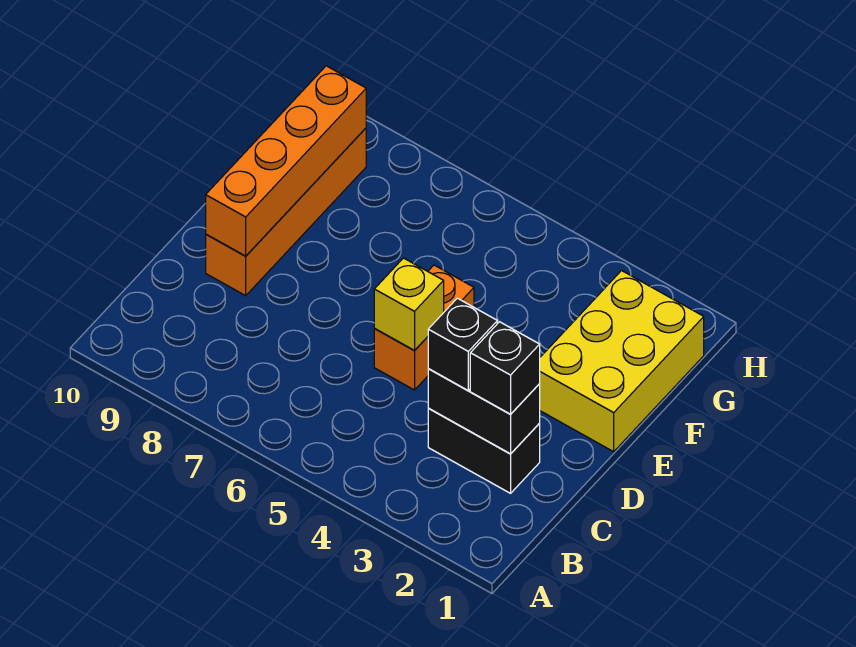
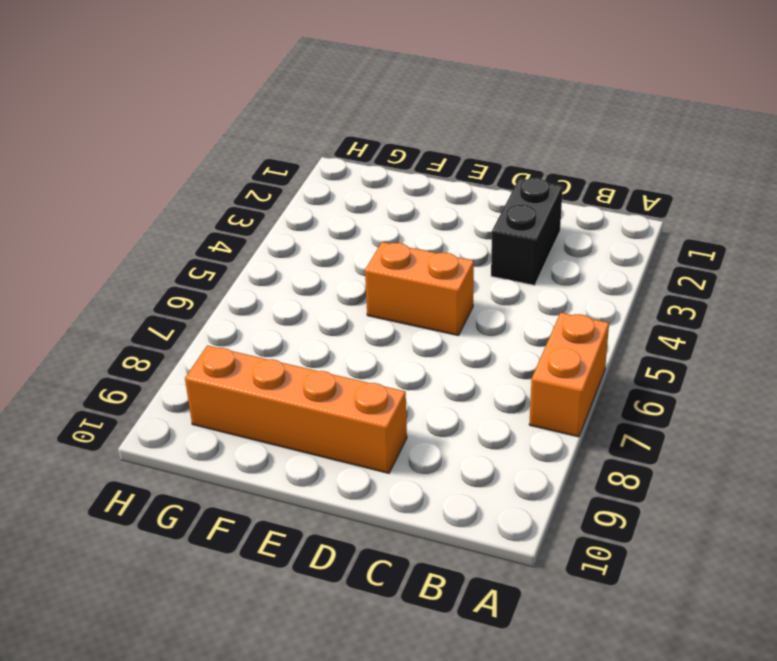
orange brick A6:A7 level 1 -> none
none -> yellow brick E1:G2 level 1
none -> black brick C2:C3 level 2

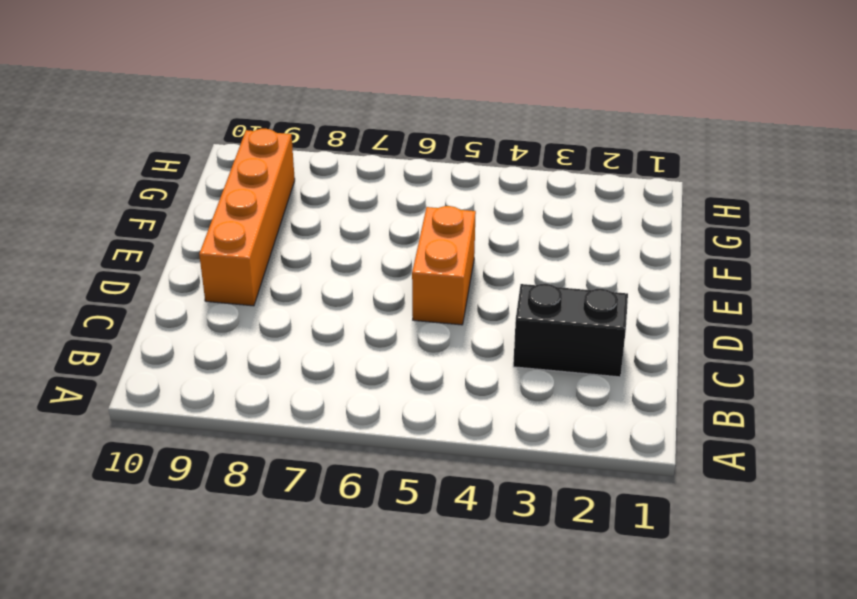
none -> yellow brick E1:G2 level 1
none -> black brick C2:C3 level 2

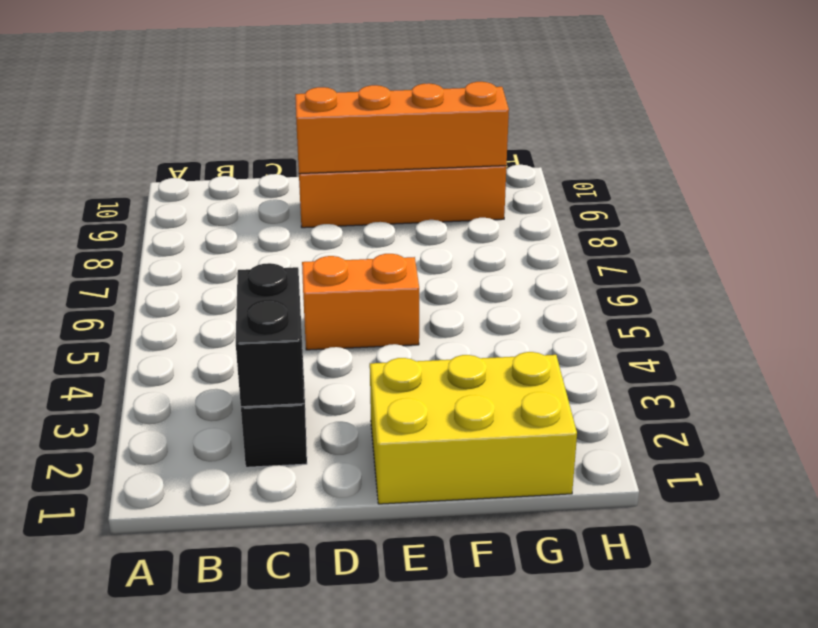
none -> yellow brick D5 level 2
none -> black brick C2 level 3

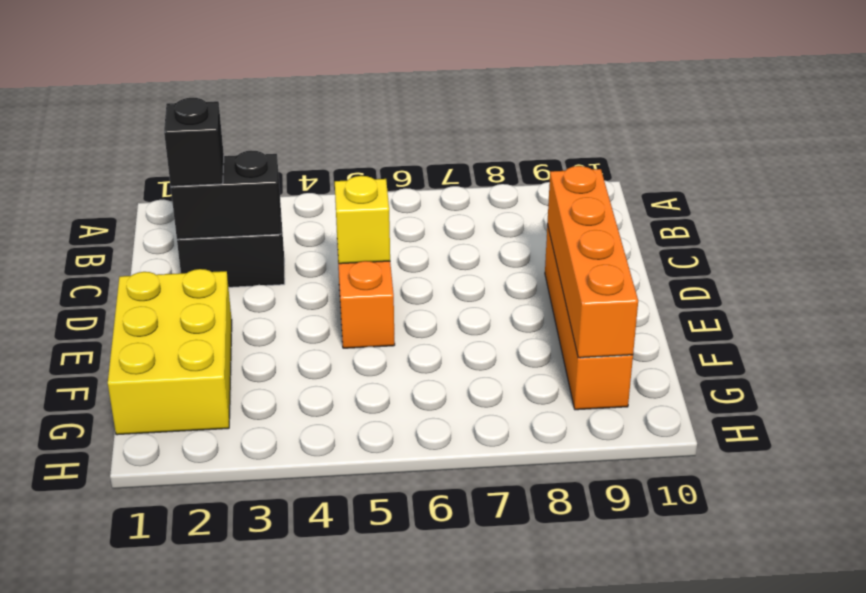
none -> black brick C3 level 3

